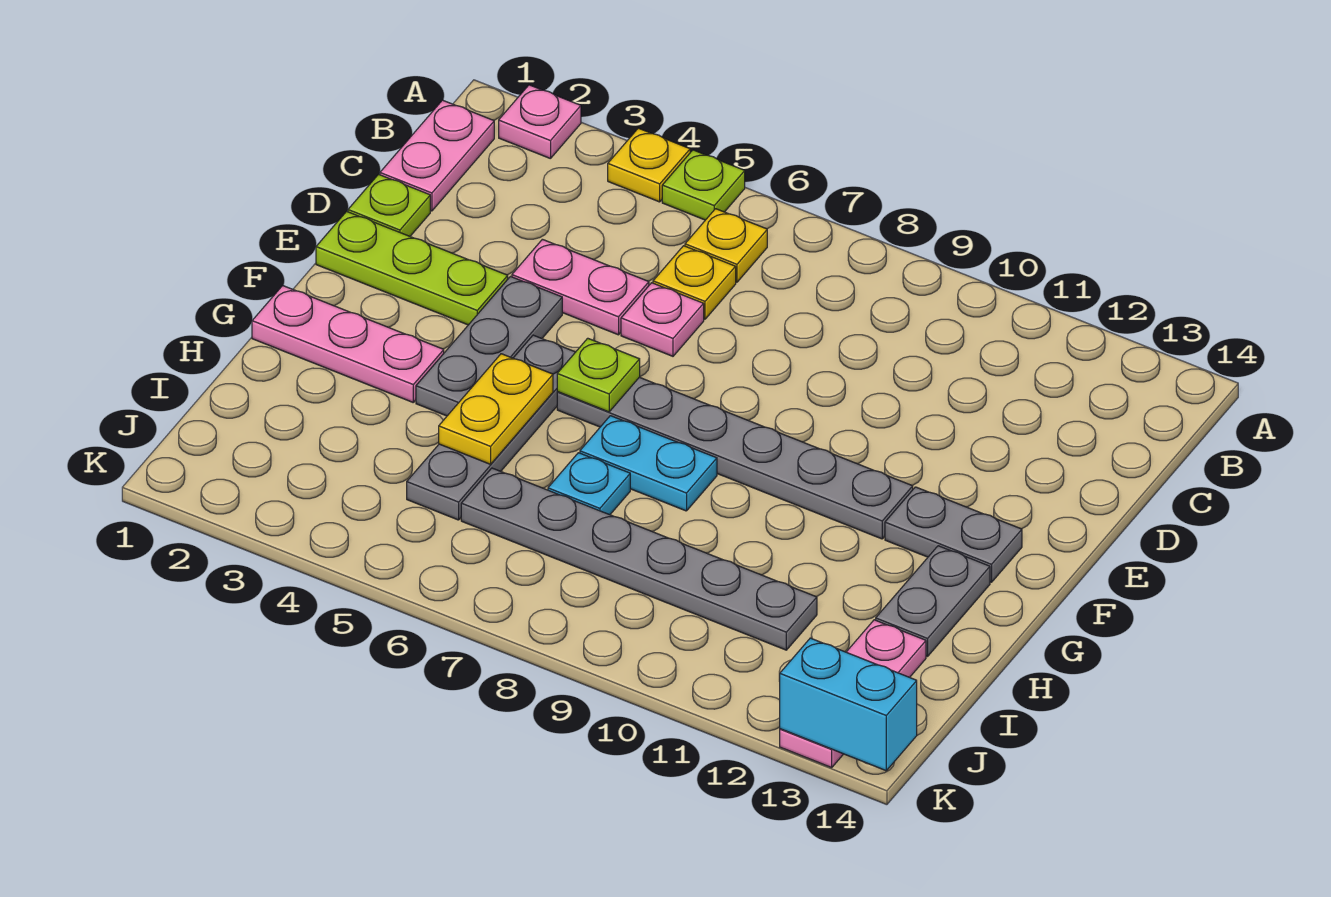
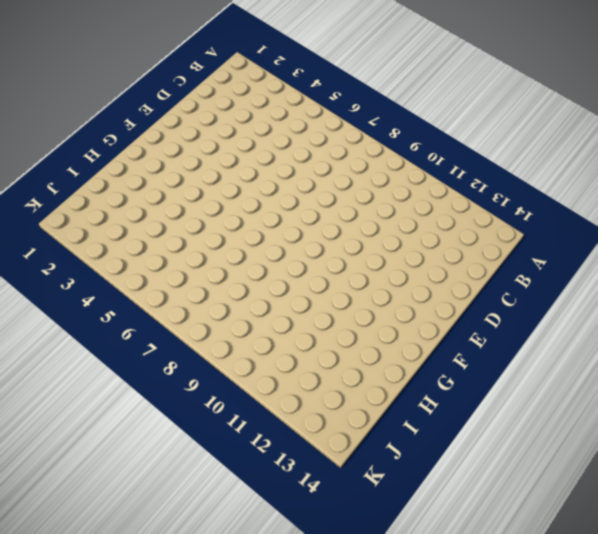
none -> pink plate A2 level 1
none -> yellow plate A4 level 1
none -> lime plate A5 level 1

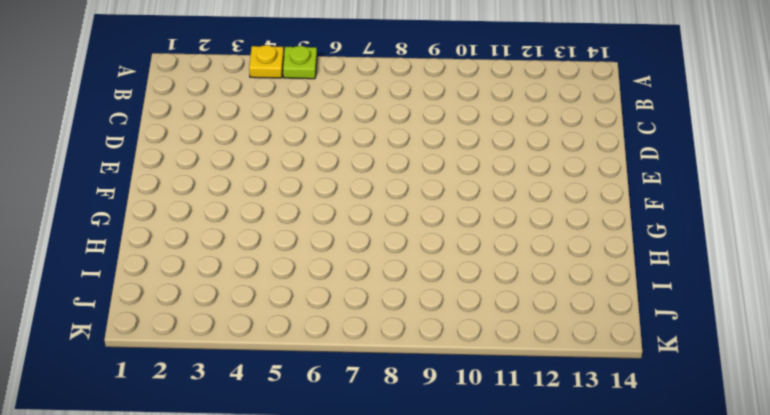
none -> pink plate A2 level 1
none -> pink plate B1:C1 level 1
none -> yellow plate B6 level 1

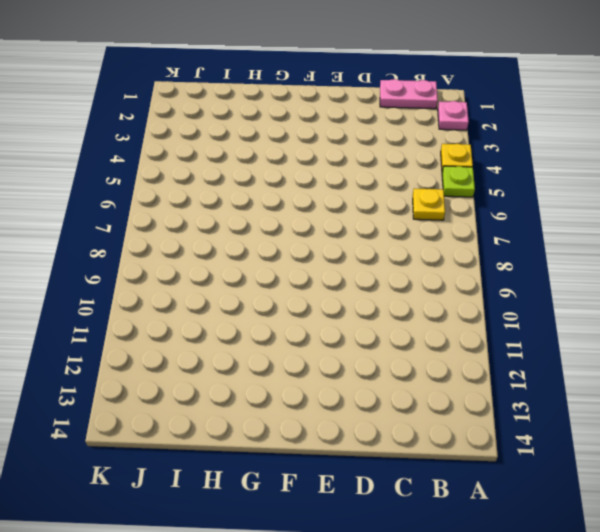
none -> yellow plate C6 level 1
none -> lime plate D1 level 1
none -> pink plate D4:D5 level 1

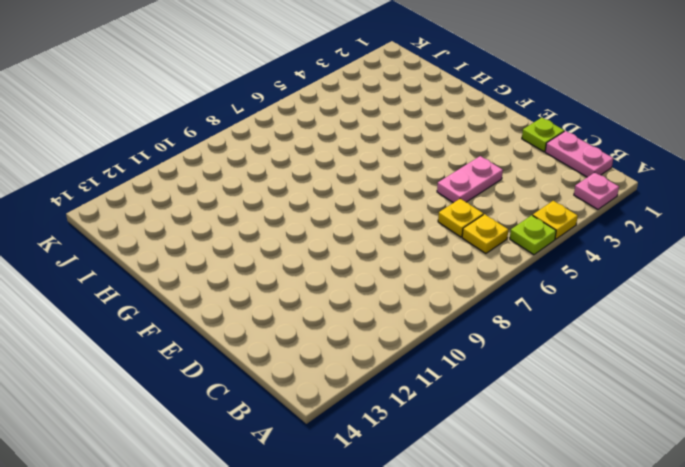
none -> pink plate D6 level 1
none -> lime plate E1:E3 level 1
none -> grey plate E4:G4 level 1

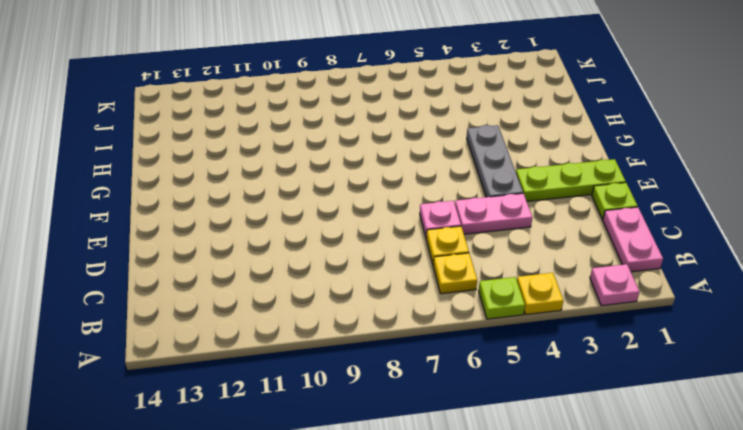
none -> grey plate F5:I5 level 1
none -> grey plate F6:F11 level 1
none -> grey plate F12:F13 level 1

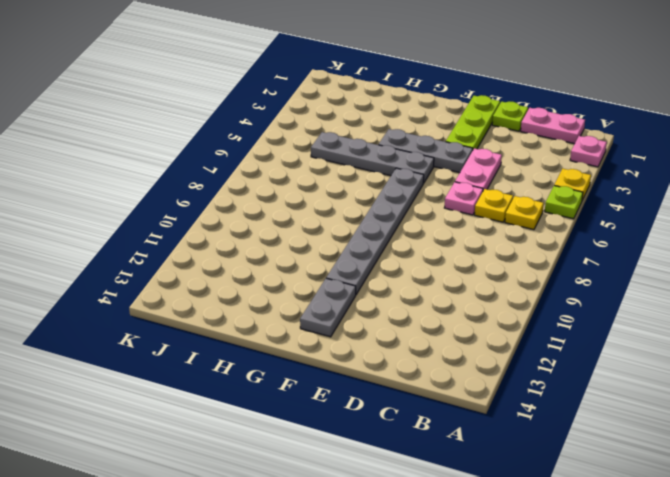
none -> pink plate G1:G3 level 1
none -> cyan plate G7:G8 level 1
none -> grey plate G13:H13 level 1

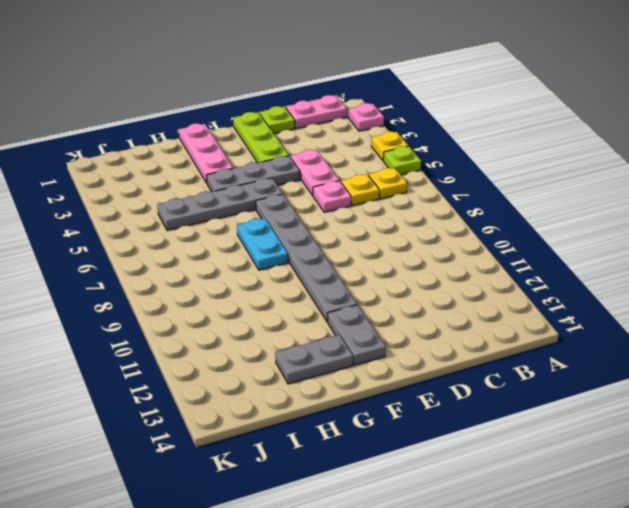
none -> cyan plate H7 level 1
none -> grey plate I6:I11 level 1
none -> pink plate I13:K13 level 1

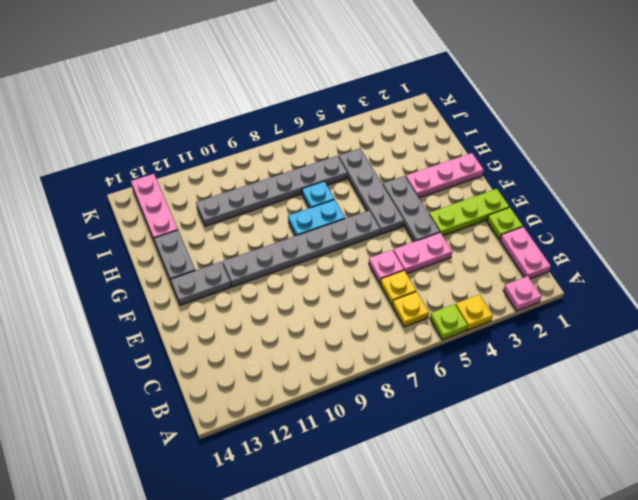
none -> lime plate F6 level 2
none -> yellow plate G5:H5 level 2
none -> cyan brick K13:K14 level 2

